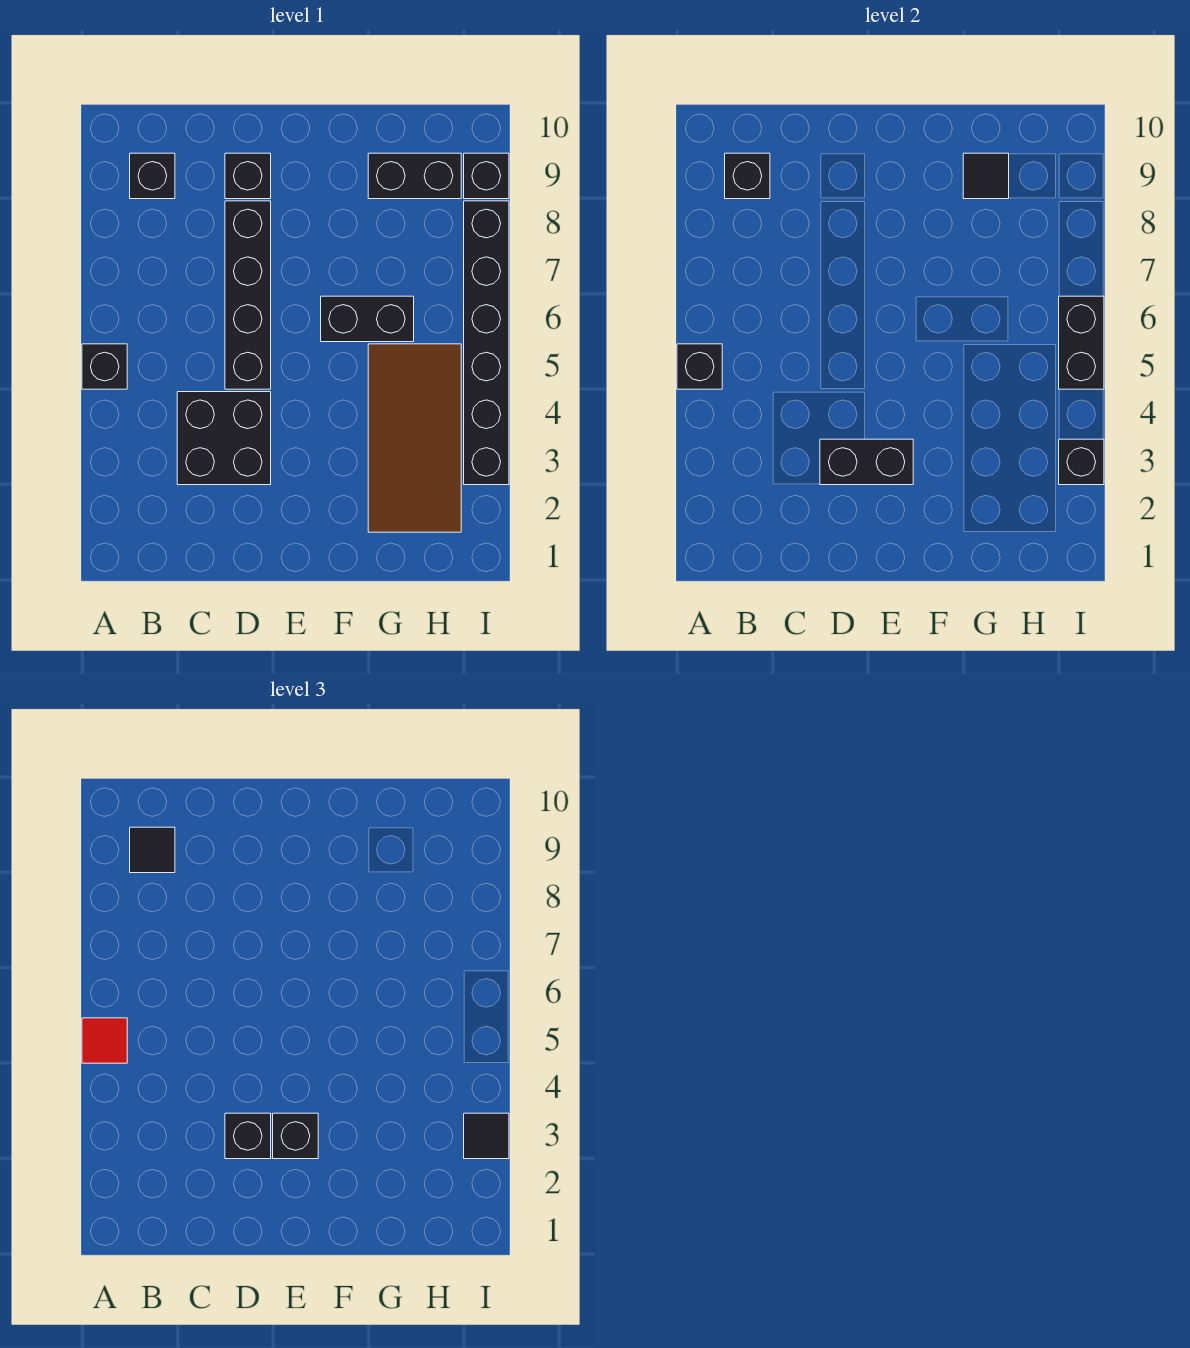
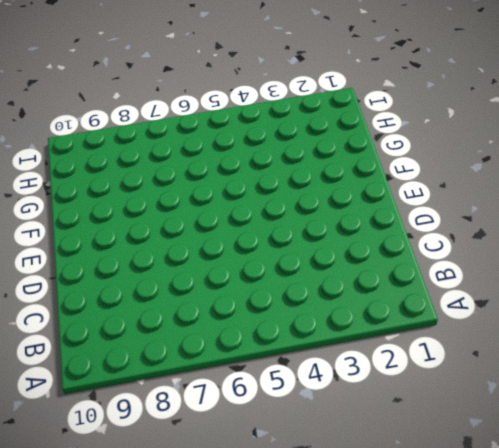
none -> black brick A5 level 1
none -> black brick B9 level 1
none -> black brick C3:D4 level 1

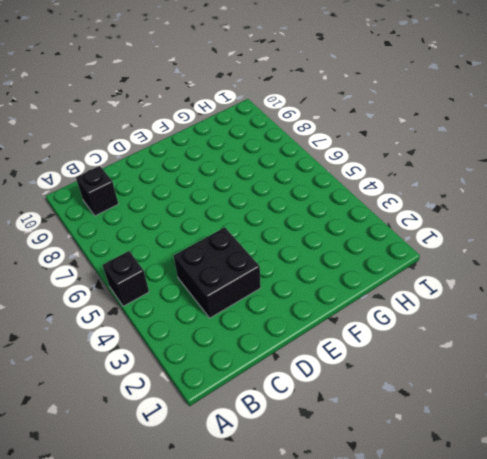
none -> black brick D5:D8 level 1
none -> black brick D9 level 1
none -> black brick F6:G6 level 1

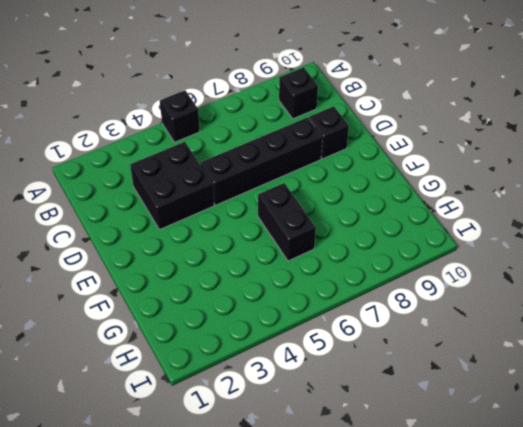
none -> brown tile G2:H5 level 1
none -> black brick G9:H9 level 1
none -> black brick I3:I8 level 1

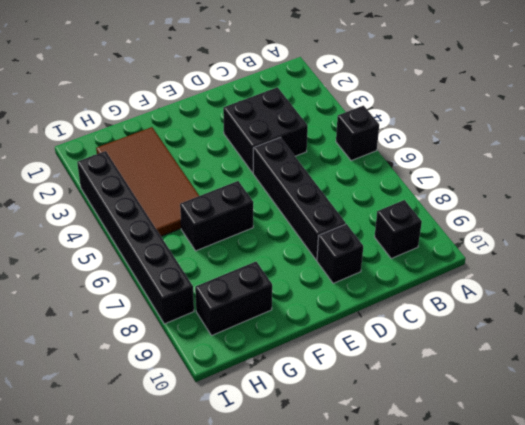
none -> black brick I9 level 1
none -> black brick A5 level 2
none -> black brick B9 level 2

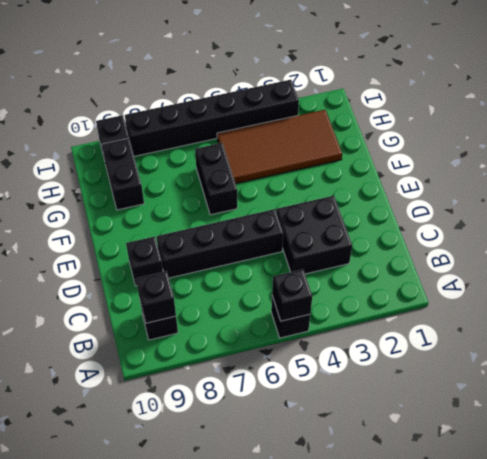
none -> black brick D3:E3 level 2
none -> black tile G9 level 2
none -> black brick I3 level 2

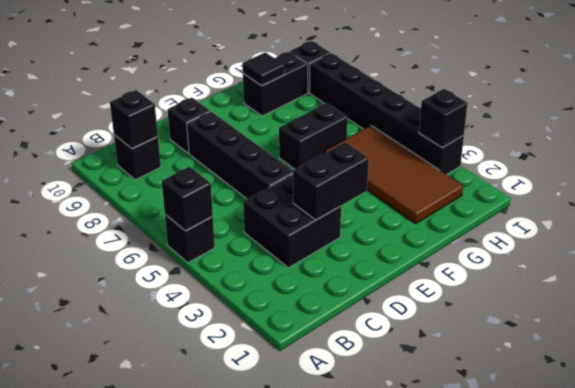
none -> black brick I5:I6 level 2
none -> red tile A5 level 3
none -> black tile B9 level 3

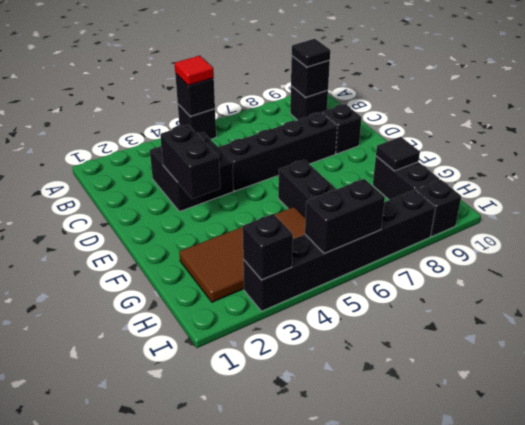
none -> black brick D3 level 3
none -> black brick E3 level 3
none -> black tile I3 level 3

